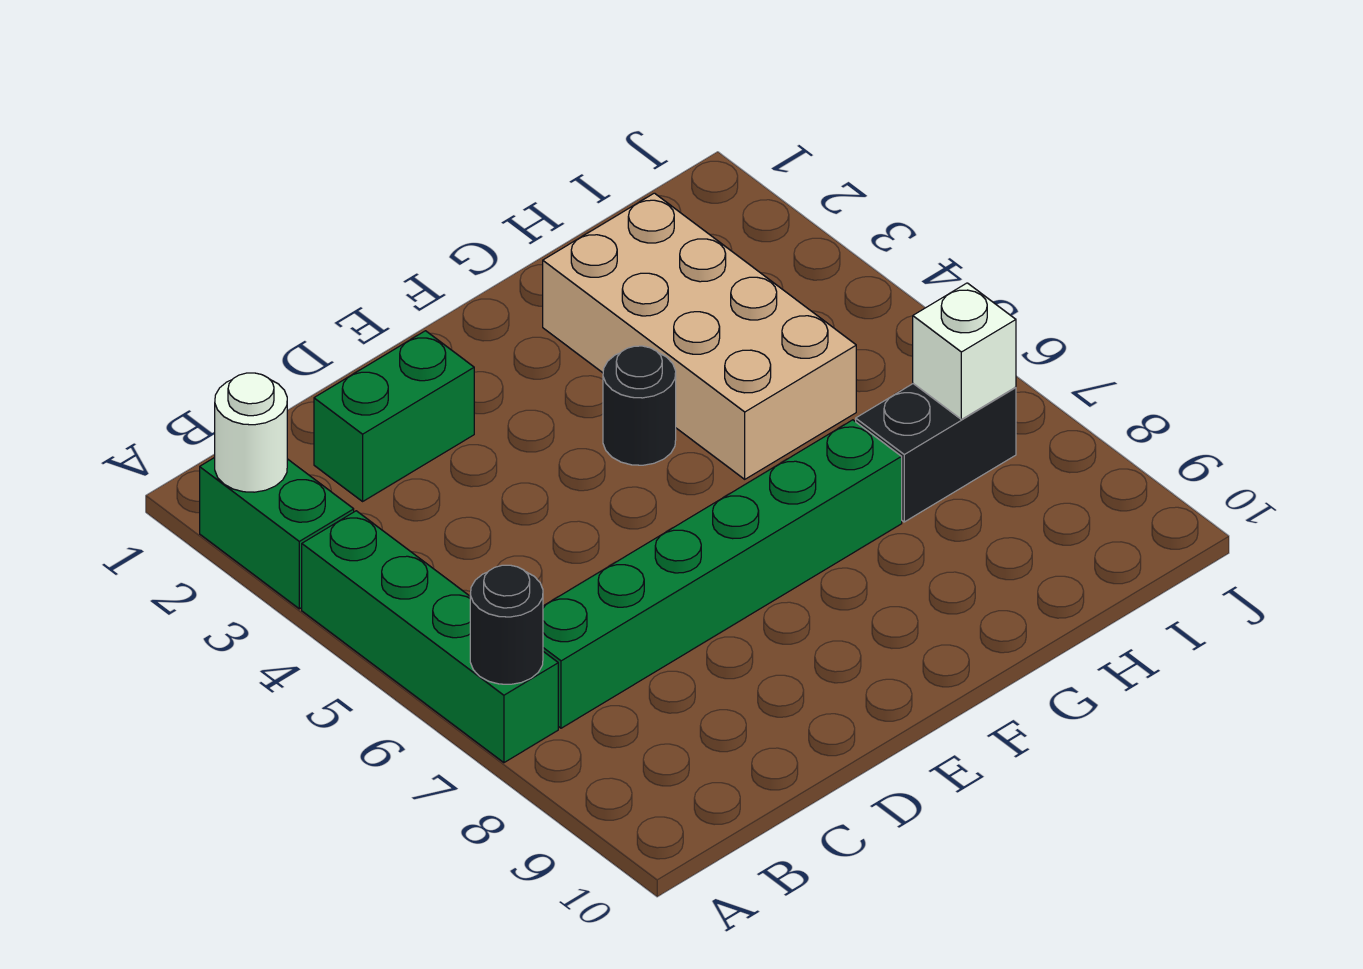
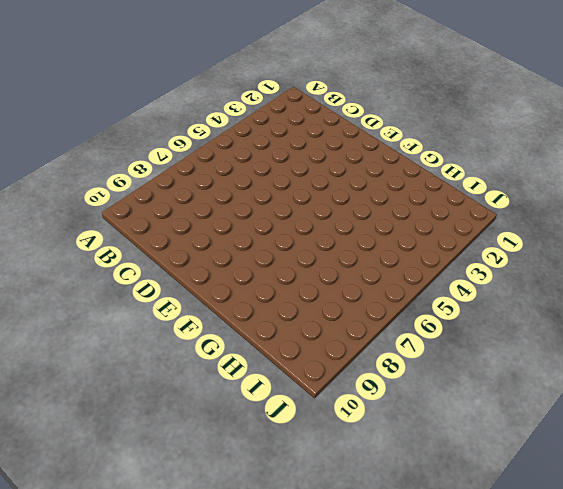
none -> green brick A2:A3 level 1
none -> green brick A4:A7 level 1

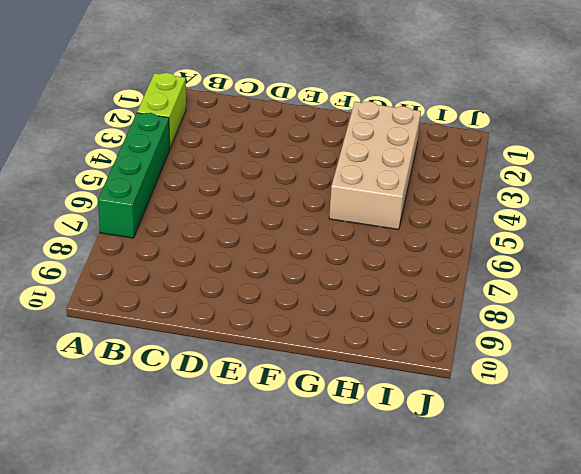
lime brick A2:A3 level 1 -> green brick A2:A3 level 1
none -> green brick B7:G7 level 1
none -> green brick C2:D2 level 1

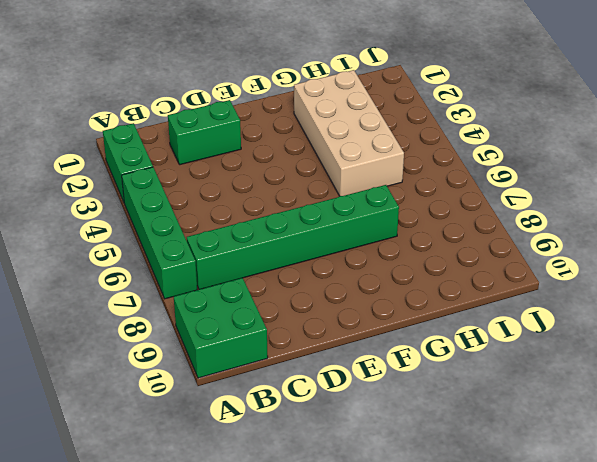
green brick A9:B10 level 1 -> none
none -> black round brick F4 level 1
none -> black brick H7:I7 level 1

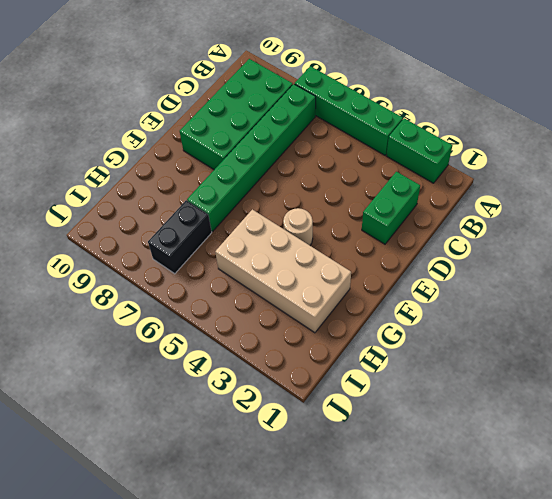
green brick B8:E9 level 1 -> none
tan round brick F4 level 1 -> black round brick F4 level 1
none -> white round brick A2 level 2
none -> black round brick A7 level 2

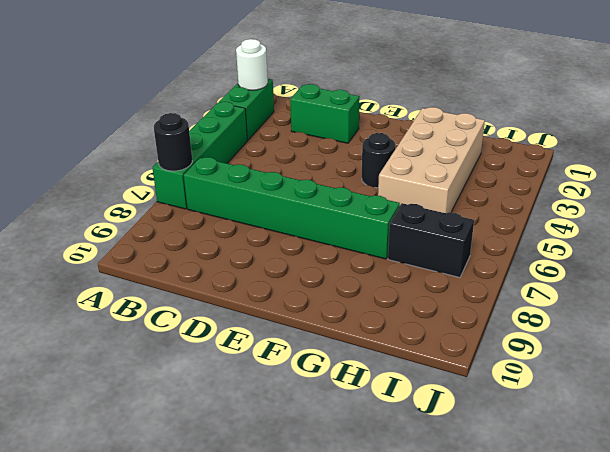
none -> white brick I7 level 2

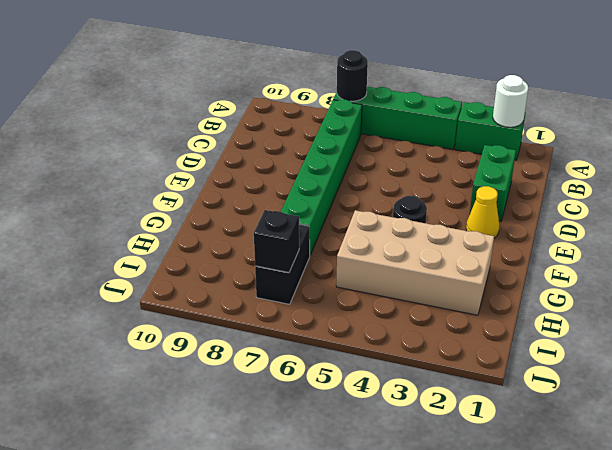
yellow cone E2 level 1 -> none
black brick I7 level 2 -> white brick I7 level 2

